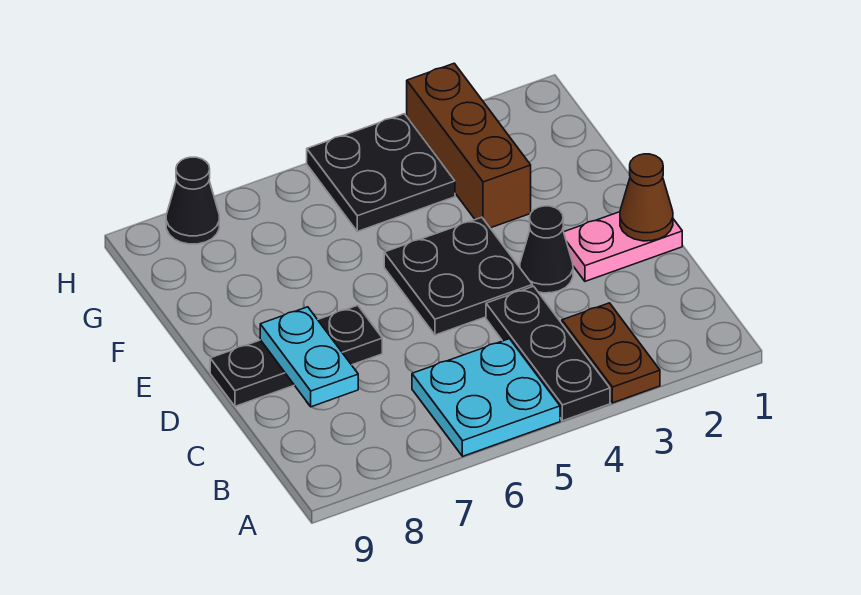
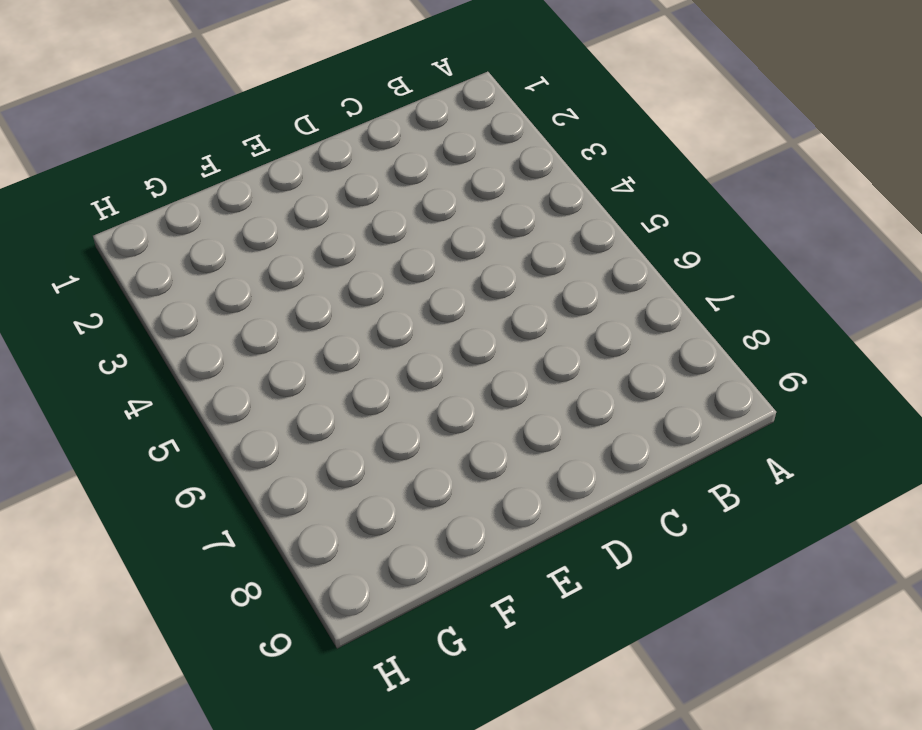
none -> brown plate A3:B3 level 1
none -> black plate A4:C4 level 1
none -> cyan plate A5:B6 level 1

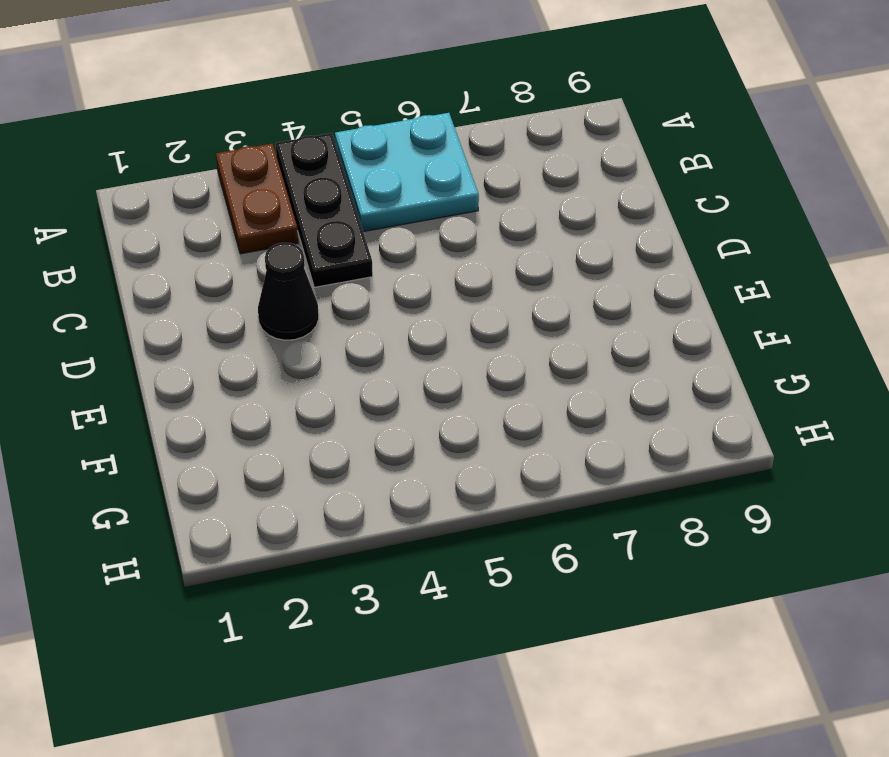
none -> pink plate D1:D2 level 1
none -> black plate D4:E5 level 1
none -> black plate D7:D9 level 1

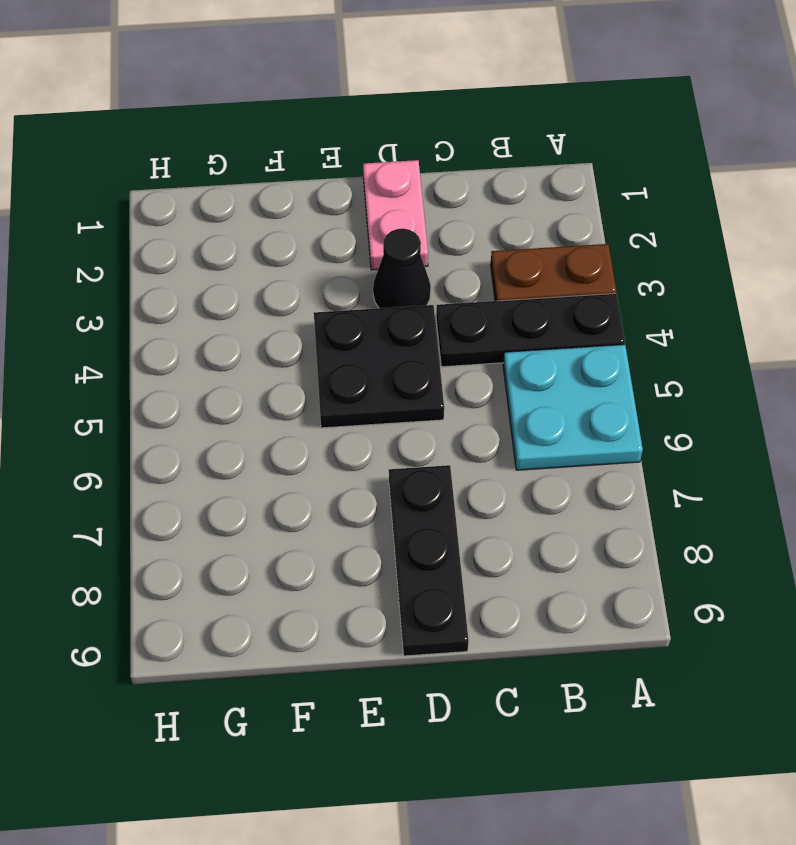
none -> brown brick F3:H3 level 1
none -> black plate G4:H5 level 1
none -> black cone H8 level 1

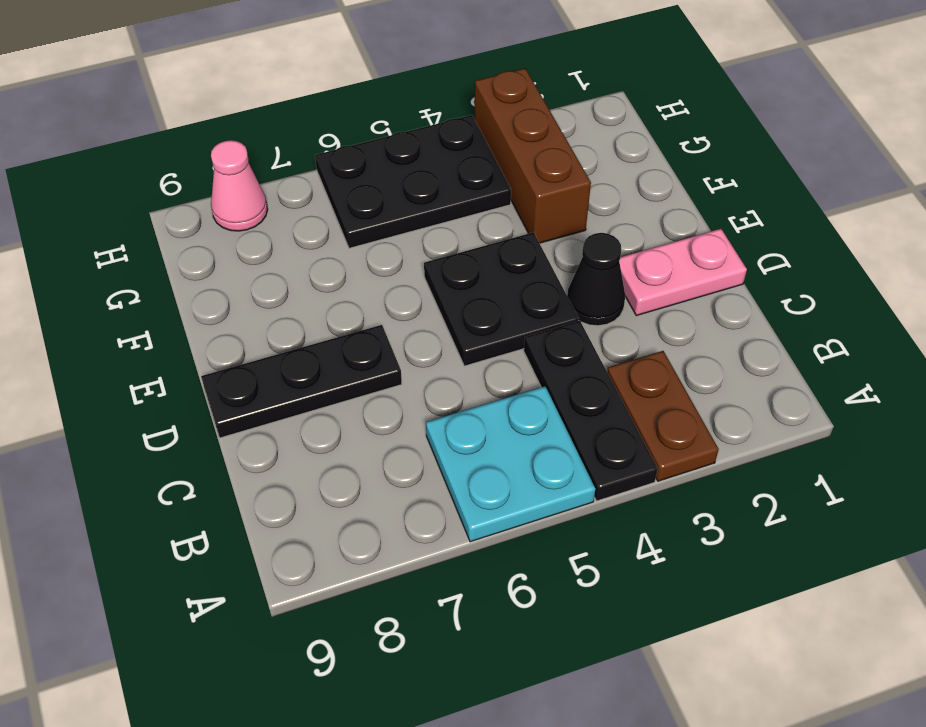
black plate G4:H6 level 1 -> black plate G4:H5 level 1
pink cone H8 level 1 -> black cone H8 level 1
none -> cyan plate C8:D8 level 2
none -> brown cone D1 level 2

